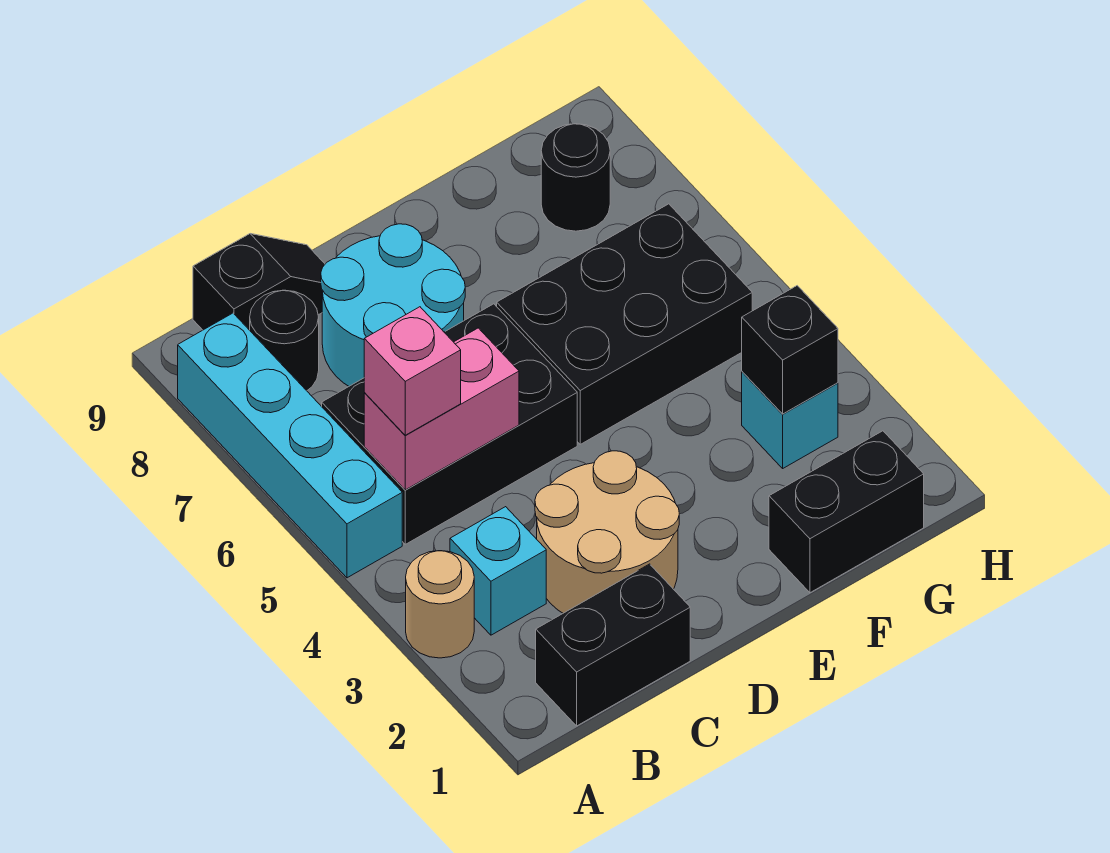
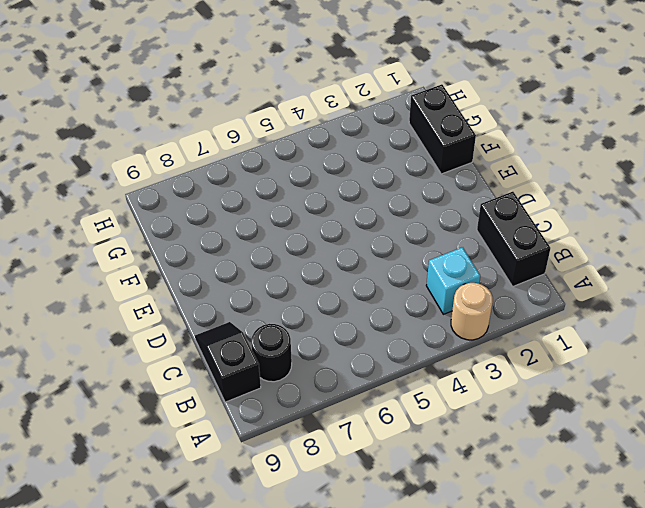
none -> cyan brick A5:A8 level 1
none -> black brick B5:D6 level 1
none -> tan round brick C2:D3 level 1

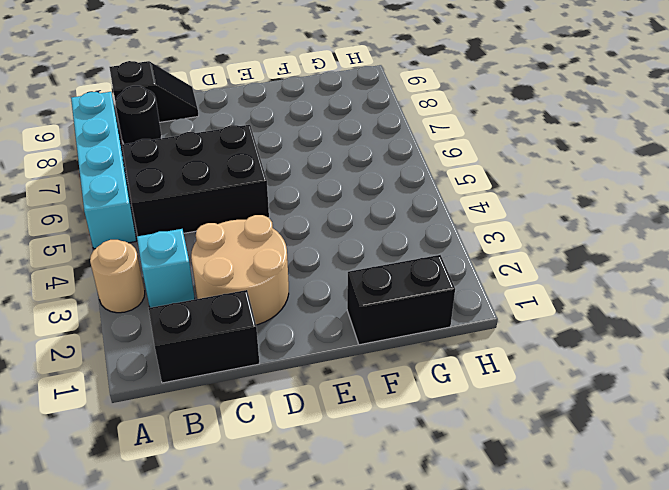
none -> cyan round brick C7:D8 level 1
none -> black brick E5:G6 level 1
none -> cyan brick G3 level 1

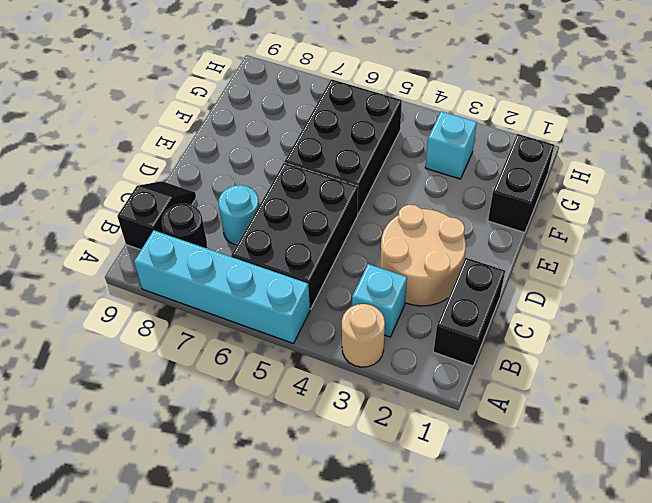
cyan round brick C7 level 1 -> cyan round brick C7:D8 level 1
none -> black round brick G8 level 1
none -> pink brick B5:C5 level 2
none -> black brick G3 level 2

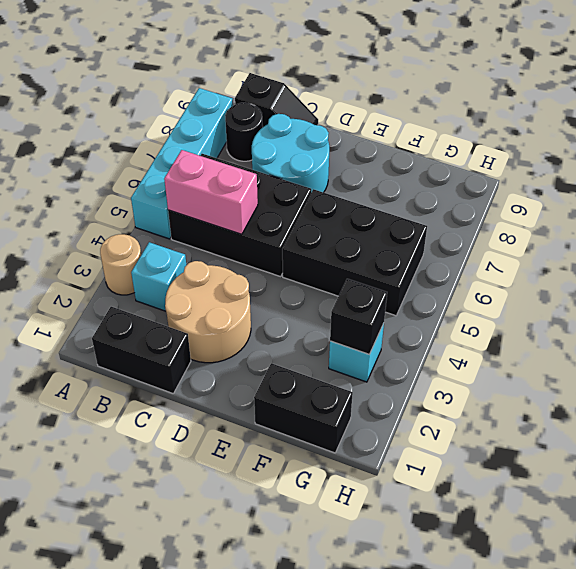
none -> black round brick G8 level 1
none -> pink brick B5 level 3

